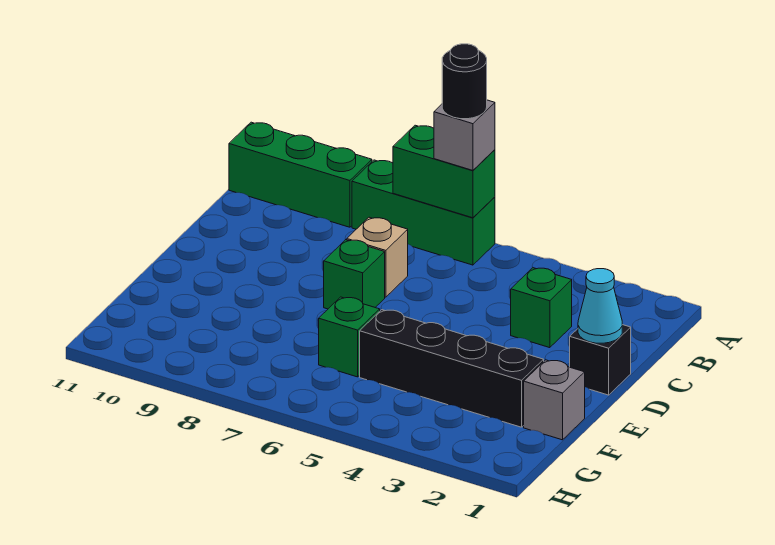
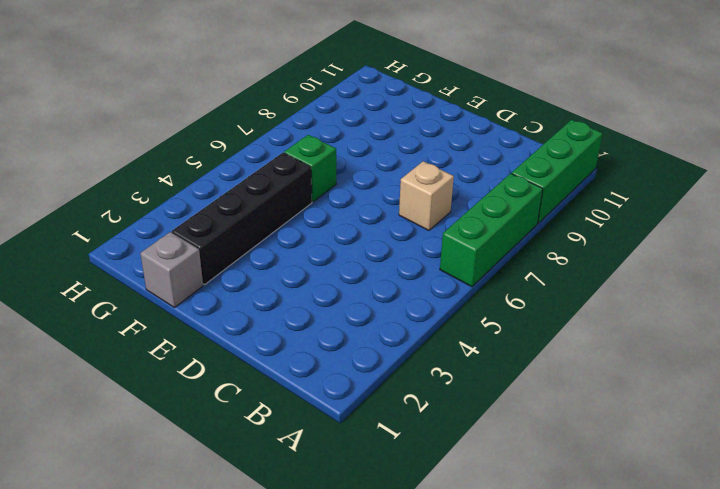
none -> green brick C3 level 1
none -> black brick D1 level 1
none -> green brick D7 level 1

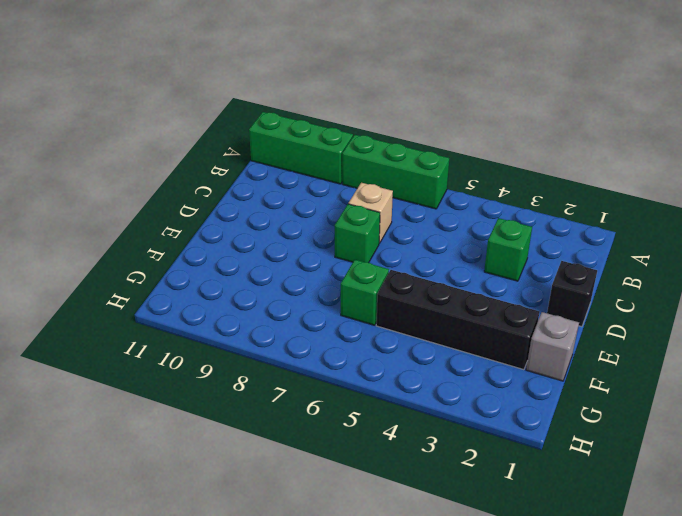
none -> green brick A6:A7 level 2
none -> cyan cone D1 level 2
none -> grey brick A6 level 3

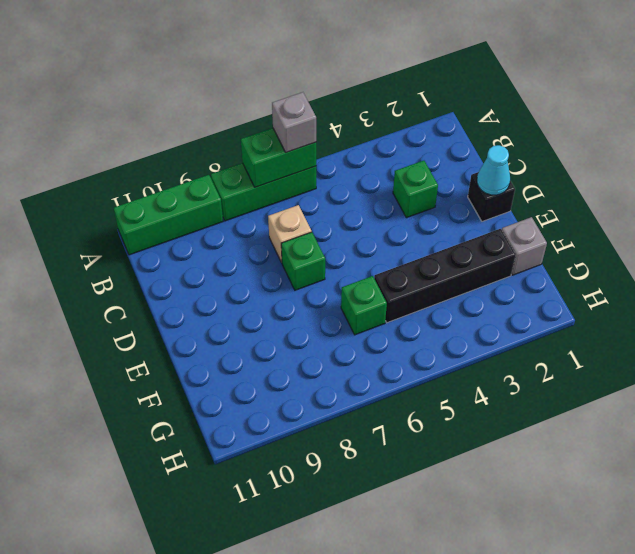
none -> black round brick A6 level 4

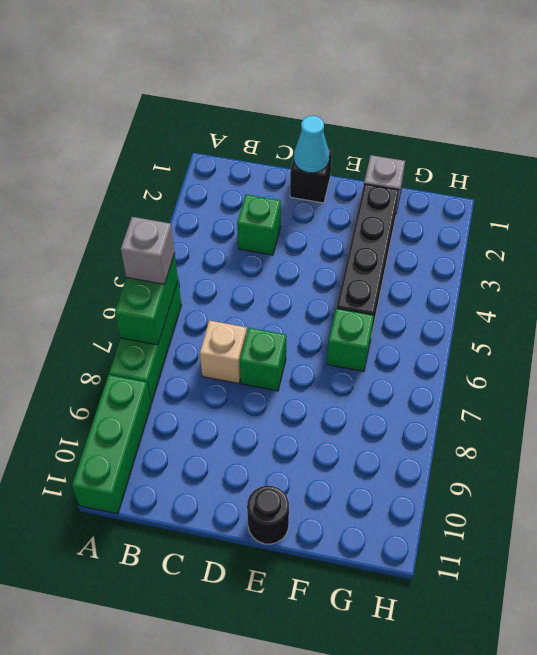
black round brick E11 level 1 -> black round brick A6 level 4

